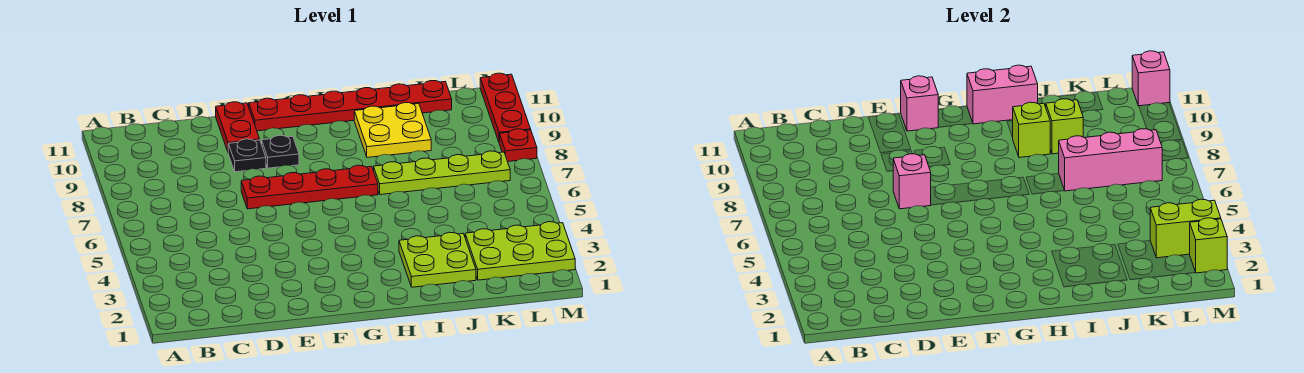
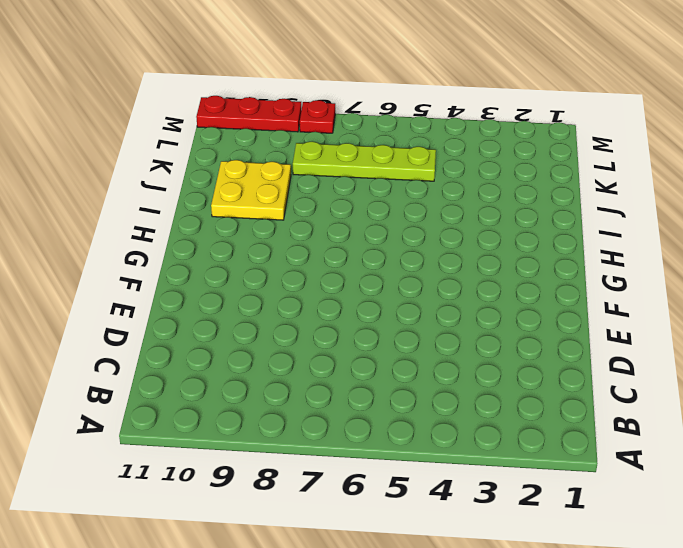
lime plate K5:K8 level 1 -> lime plate I7:L7 level 1
none -> red plate E7:H7 level 1
none -> black plate E9 level 1
none -> red plate E10:E11 level 1

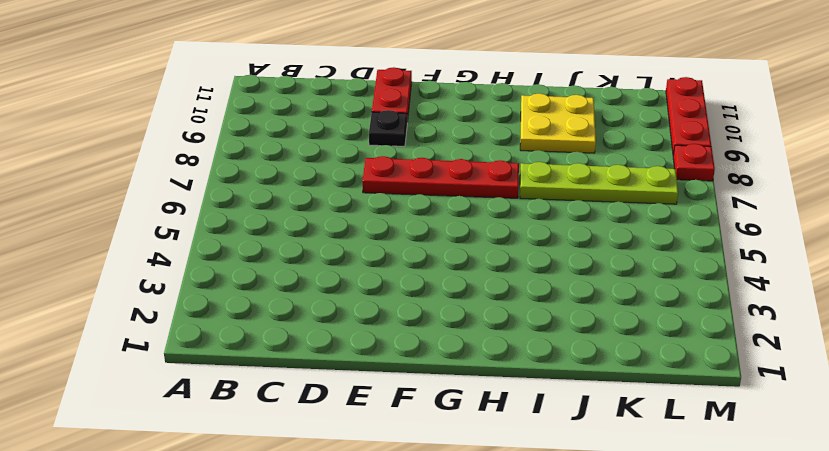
none -> black plate F9 level 1
none -> red plate F11:K11 level 1
none -> lime plate I2:J3 level 1

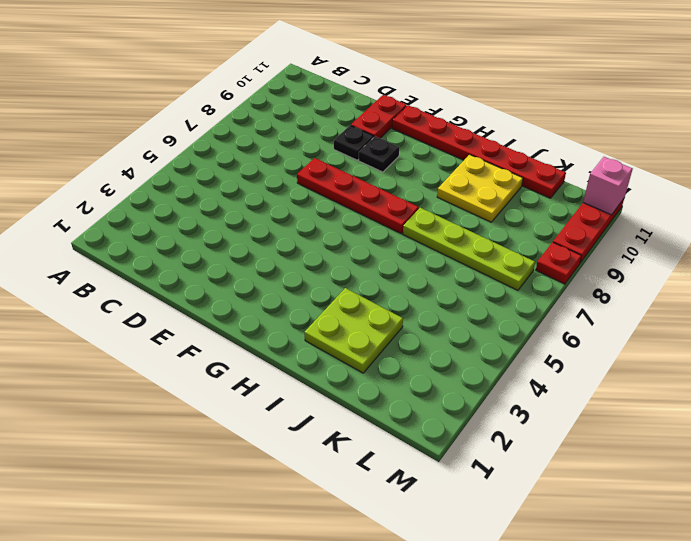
none -> lime plate K2:M3 level 1
none -> pink brick E7 level 2
none -> pink brick F11 level 2

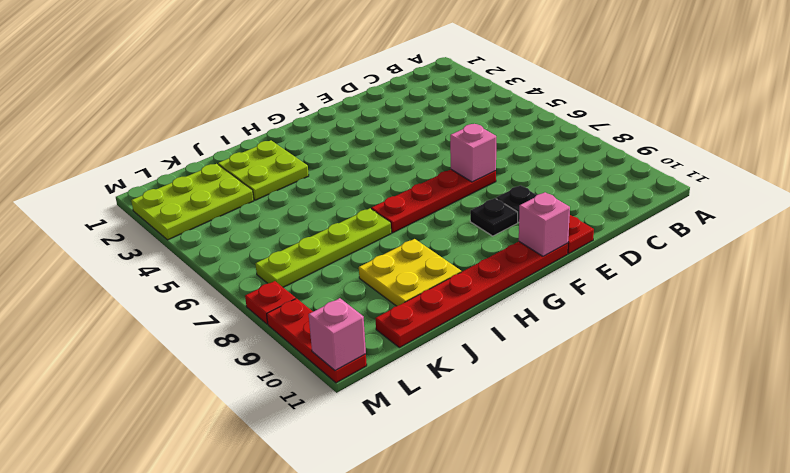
none -> pink brick H11:I11 level 2
none -> lime brick I9 level 2
none -> pink brick J7:L7 level 2

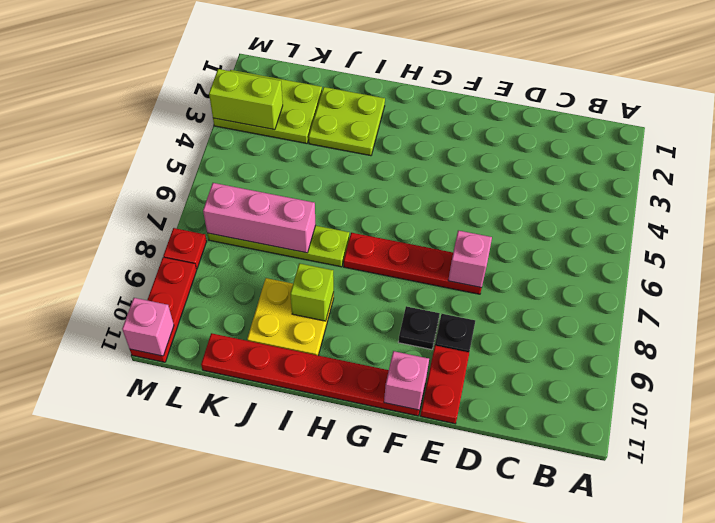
none -> pink brick H11:I11 level 2
none -> lime brick J9 level 2
none -> lime brick M2 level 2

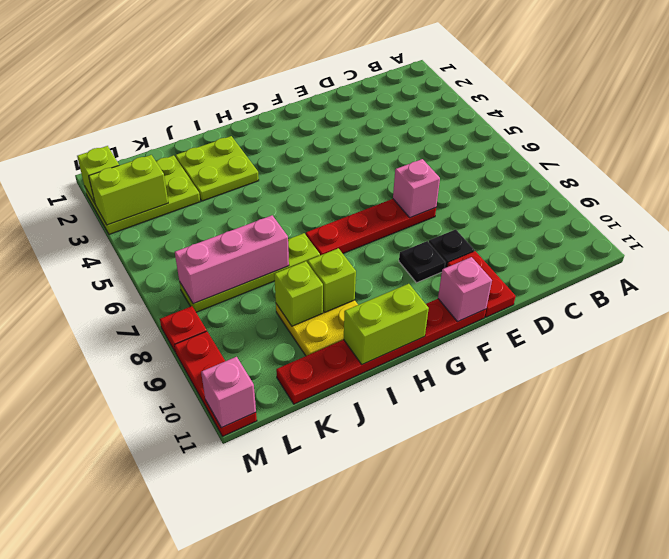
lime brick H11:I11 level 2 -> pink brick H11:I11 level 2

